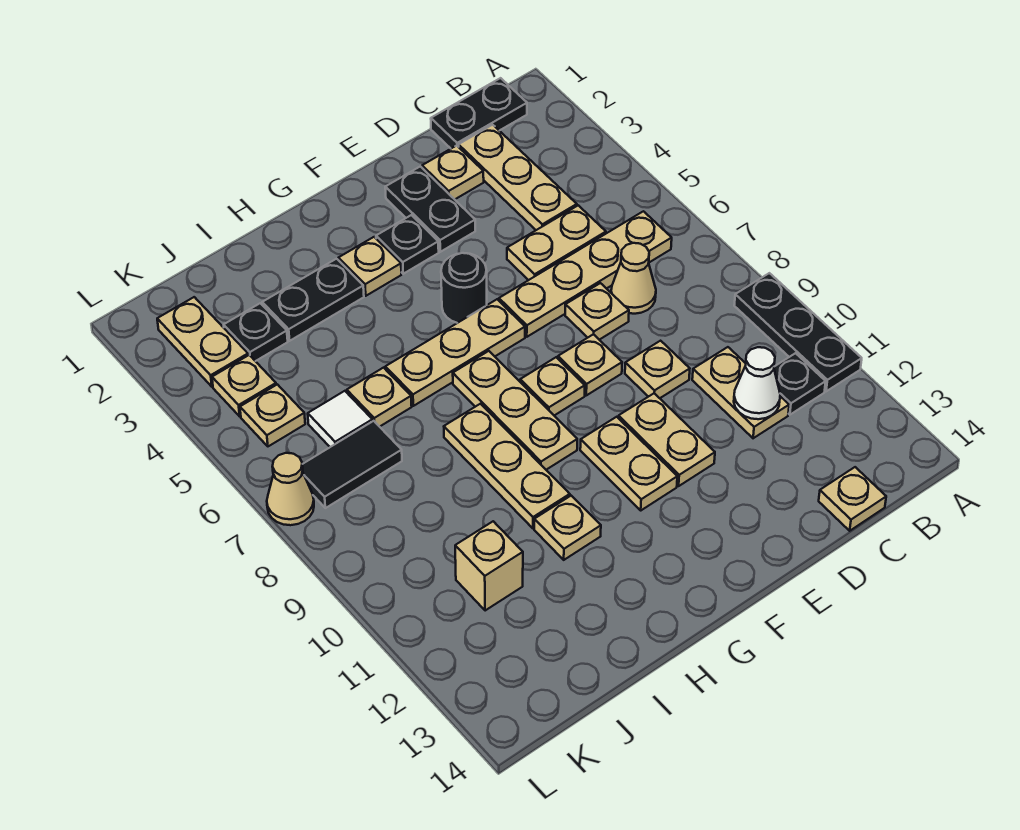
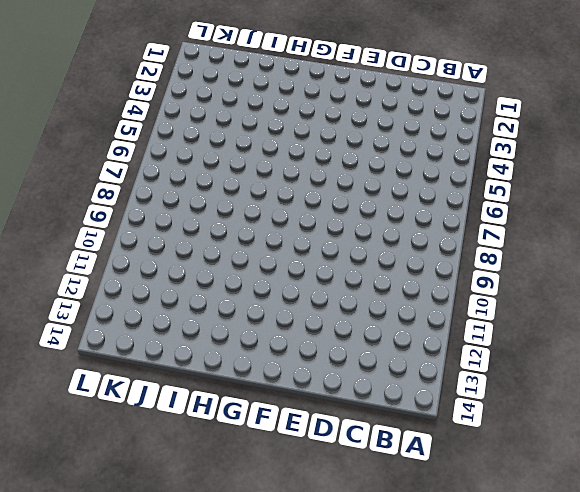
none -> black plate A9:A11 level 1
none -> black plate B1:C1 level 1
none -> tan plate B6:E6 level 1
none -> black plate B11 level 1

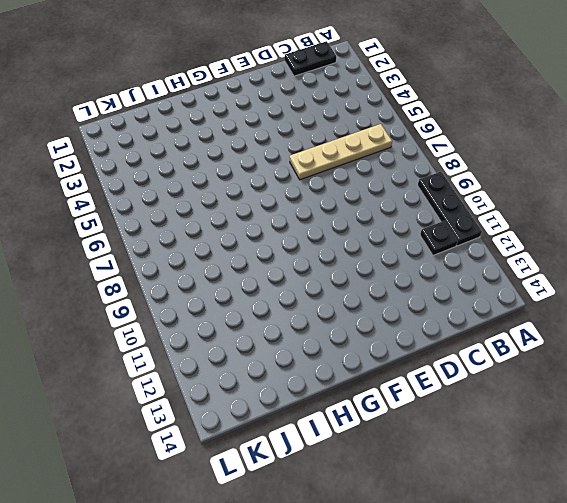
none -> tan plate C2:C4 level 1
none -> tan plate C5:D5 level 1
none -> tan cone C7 level 1
none -> tan plate C10:C11 level 1

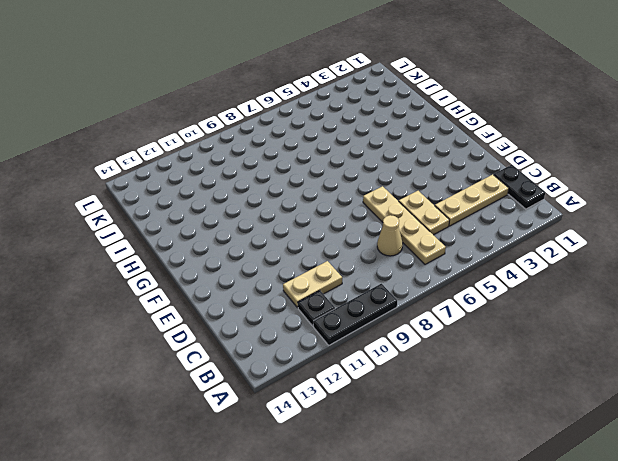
none -> tan plate C14 level 1
none -> tan plate D2 level 1
none -> tan plate D7 level 1
none -> tan plate D9 level 1

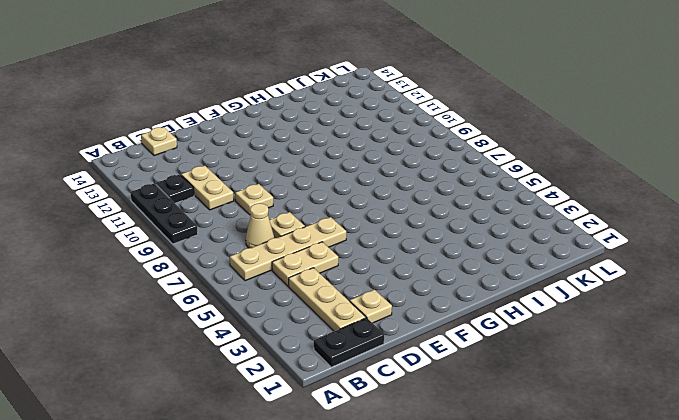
none -> black plate E2:E3 level 1
none -> tan plate E8 level 1
none -> tan plate E10:E11 level 1
none -> black plate F3 level 1

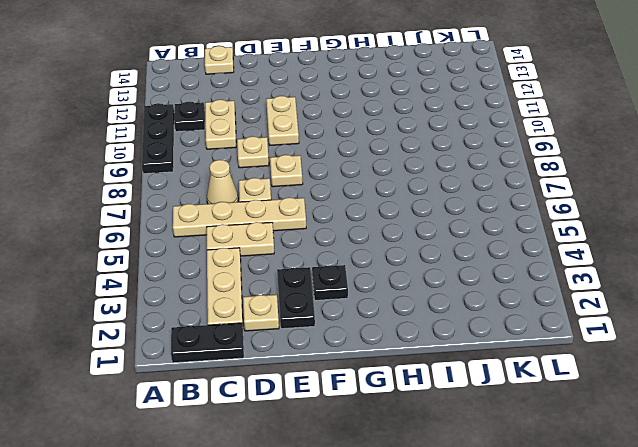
none -> black round brick F5 level 1
none -> tan plate F6:H6 level 1
none -> tan plate F8 level 1
none -> tan plate F10:F11 level 1

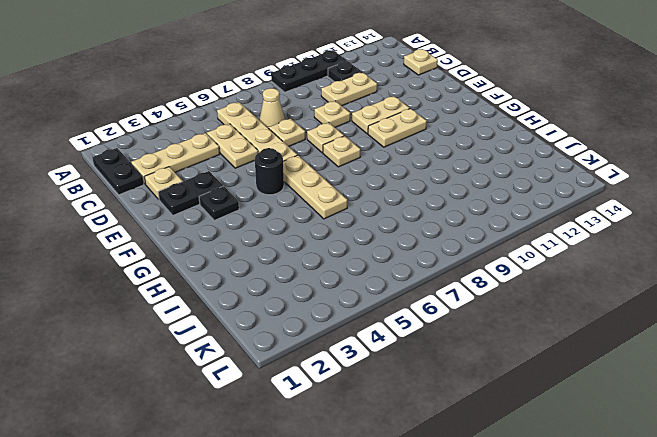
none -> tan plate G3 level 1
none -> tan plate G7:G9 level 1
none -> black plate H3:I3 level 1
none -> tan plate H8:H10 level 1

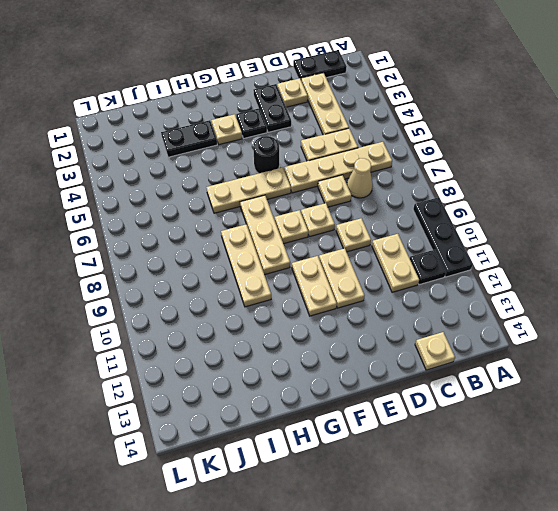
none -> tan plate H11 level 1
none -> tan plate I6 level 1
none -> black plate J3 level 1
none -> white tile J6 level 1

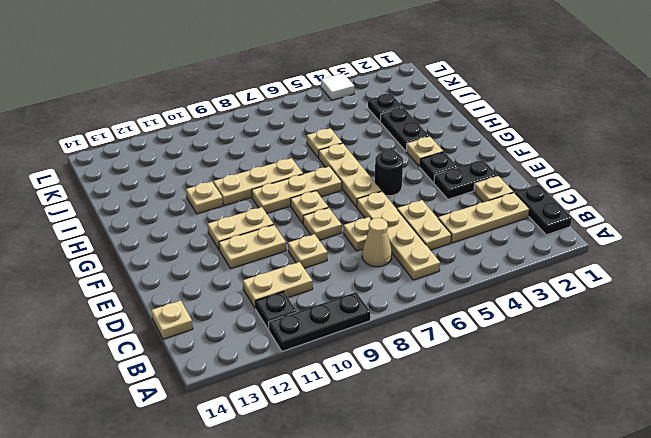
white tile L4 level 1 -> white tile J6 level 1
none -> black tile J7:K7 level 1
none -> tan brick J11 level 1
none -> tan plate K2:K3 level 1
none -> tan plate K4 level 1

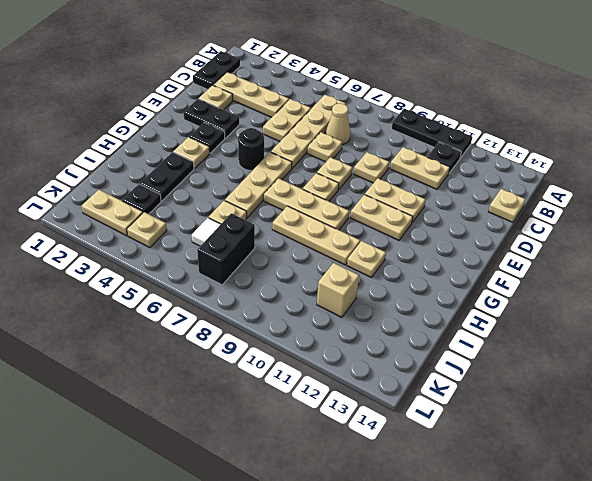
black brick J7:K7 level 1 -> black tile J7:K7 level 1
none -> tan plate K5 level 1
none -> tan cone L7 level 1
none -> white cone C11 level 2

